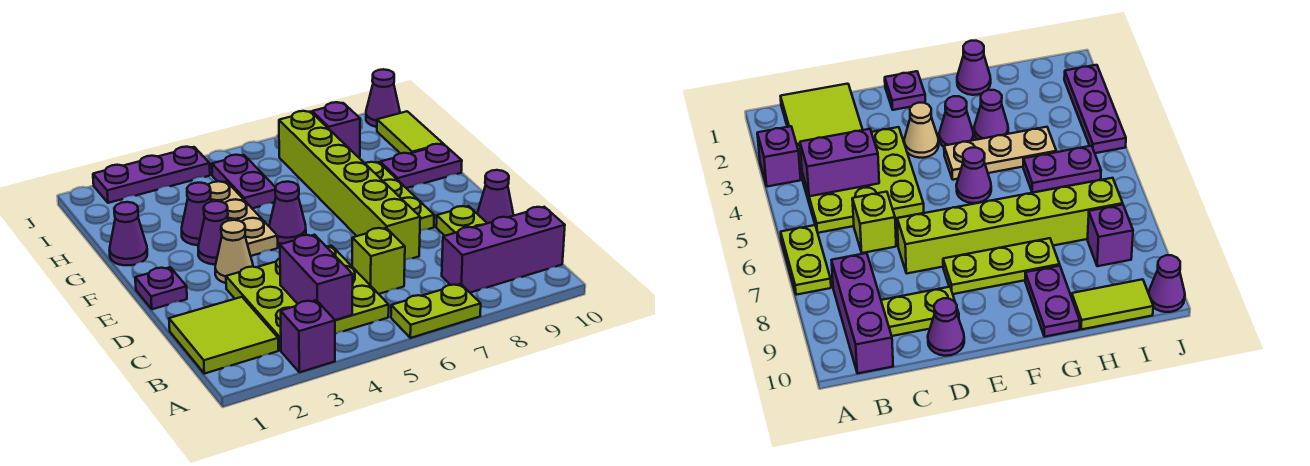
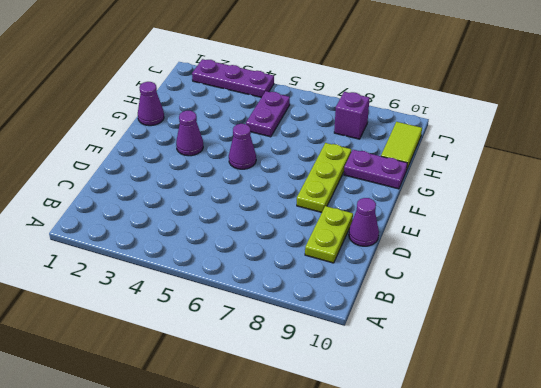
none -> purple brick A3 level 1
none -> lime plate A6:A7 level 1
none -> lime tile B1:C2 level 1

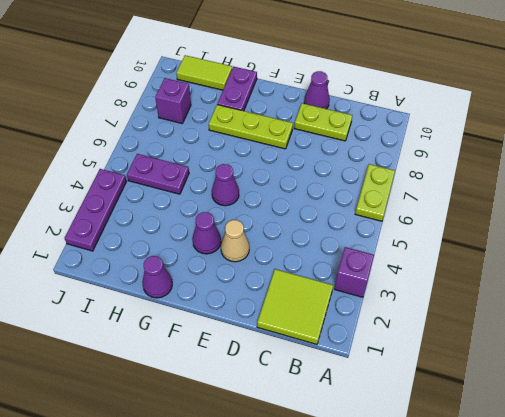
none -> lime plate B3:D5 level 1
none -> purple brick B8:B10 level 1
none -> lime brick C6 level 1

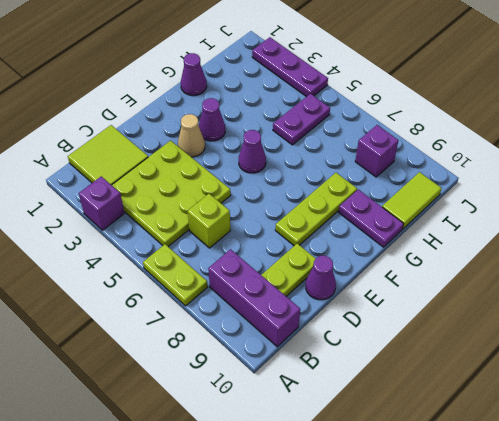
none -> lime brick D7:I7 level 1
none -> purple plate E1 level 1
none -> tan plate F4:H4 level 1

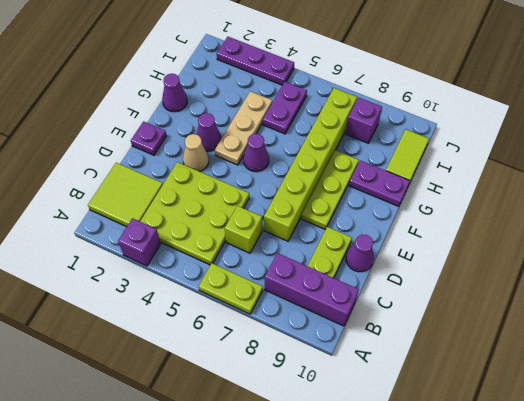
none -> purple cone G3 level 1
none -> purple cone J10 level 1
none -> purple brick B4:C4 level 2

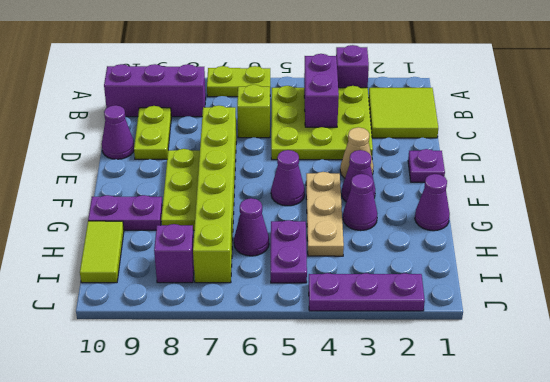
purple cone H6 level 1 -> purple cone J10 level 1

